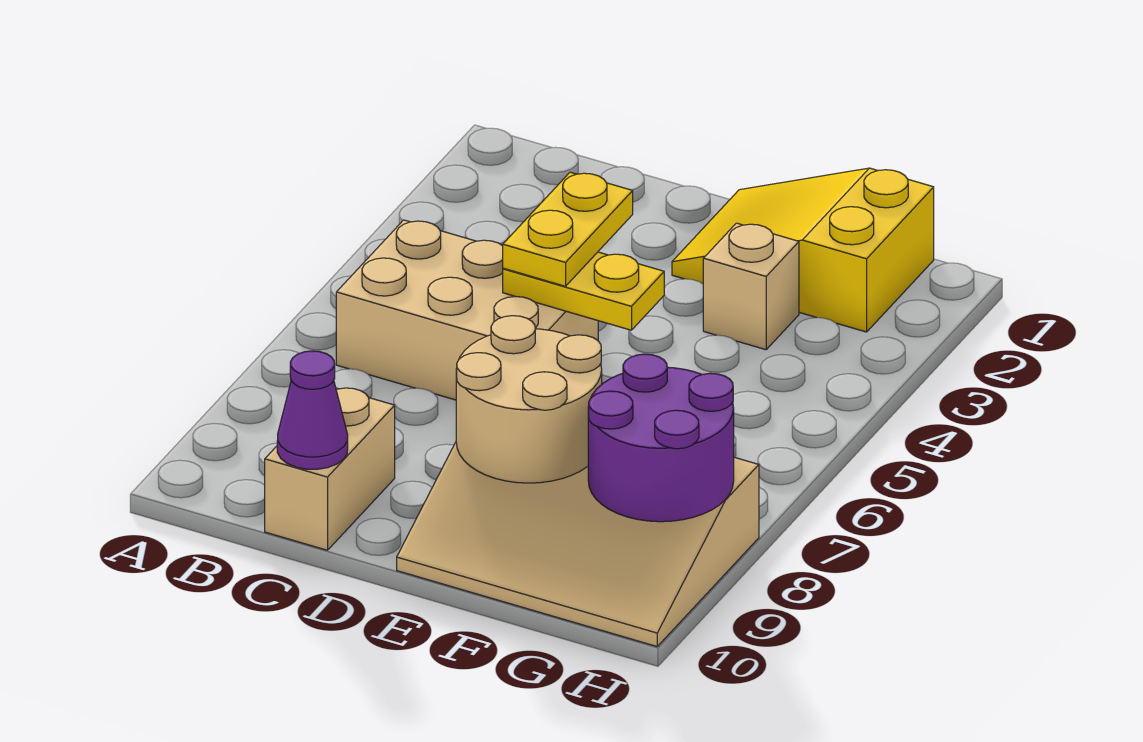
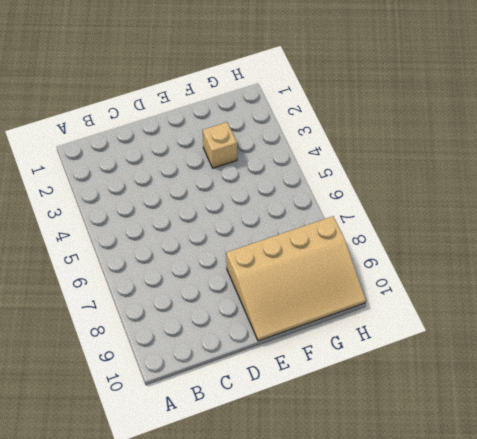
none -> tan brick B5:D6 level 1
none -> tan brick C9:C10 level 1

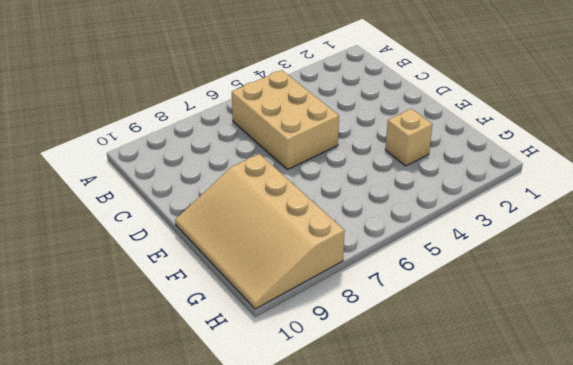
none -> tan brick C9:C10 level 1
none -> yellow slope E1:G2 level 1 top G

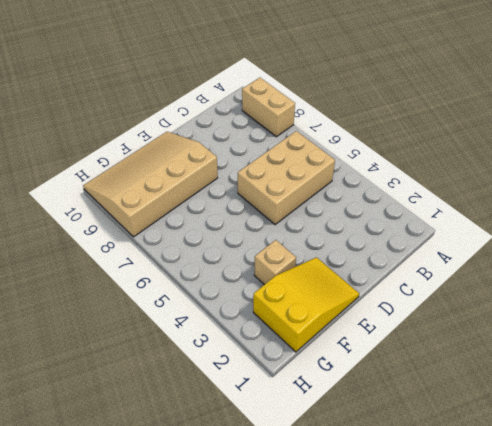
tan brick A8:A9 level 1 -> tan brick C9:C10 level 1
none -> purple cone C10 level 2
none -> yellow plate D5:E5 level 2

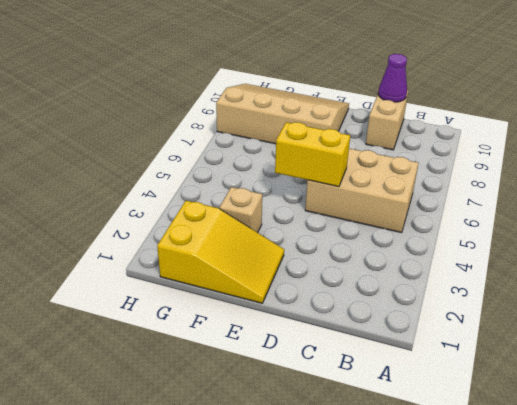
yellow brick D5:E5 level 2 -> yellow plate D5:E5 level 2
none -> tan round brick E8:F9 level 2
none -> purple round brick G8:H9 level 2

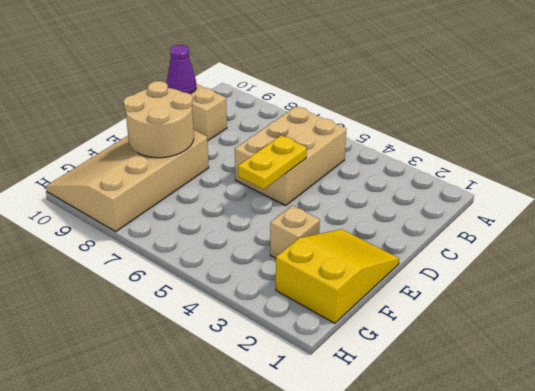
none -> purple round brick G8:H9 level 2
none -> yellow plate D4:D5 level 3

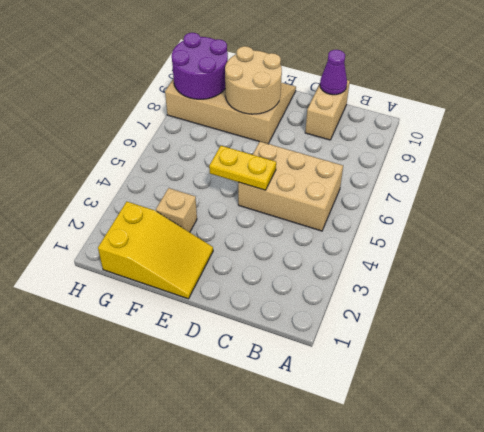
none -> yellow plate D4:D5 level 3

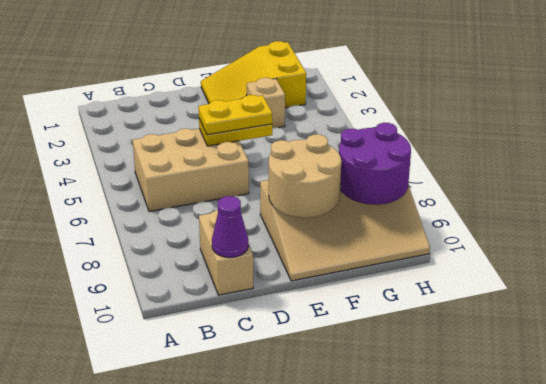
yellow plate D5:E5 level 3 -> yellow plate D4:D5 level 3

